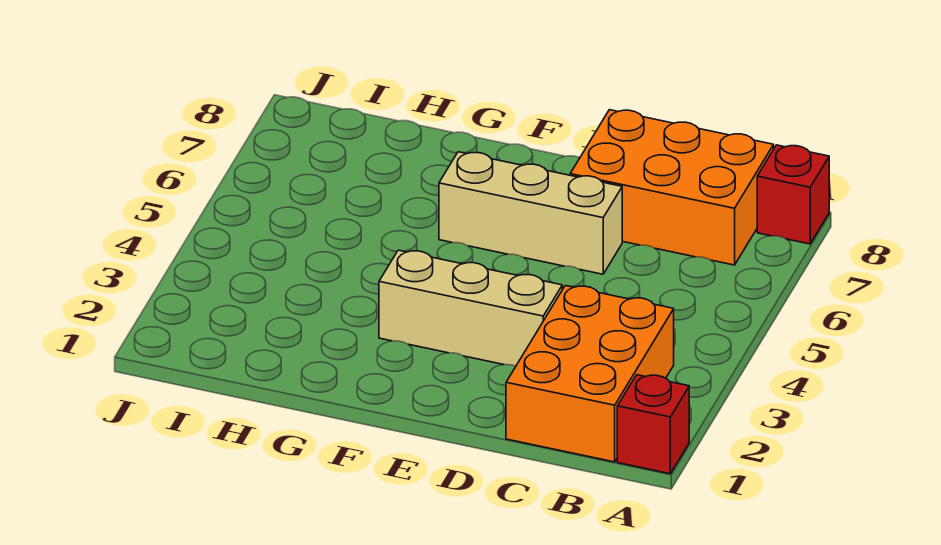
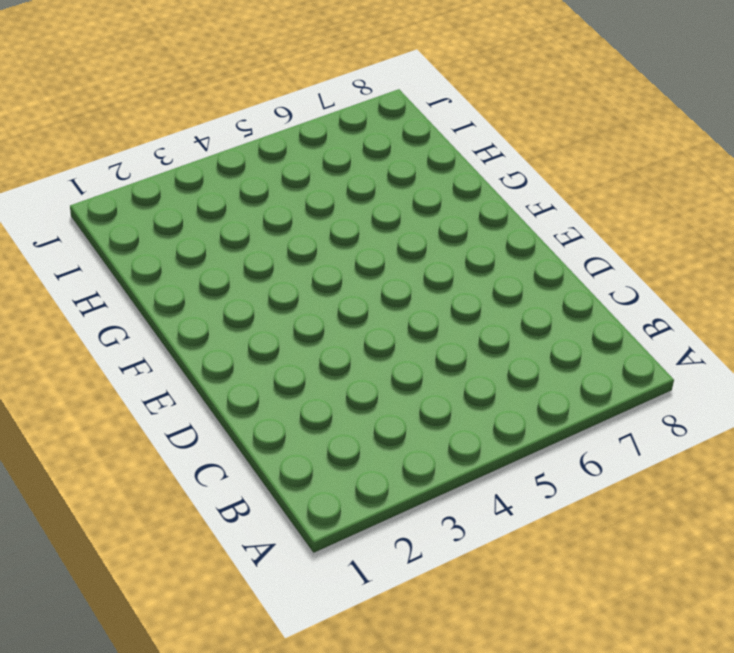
none -> red brick A1 level 1
none -> red brick A8 level 1

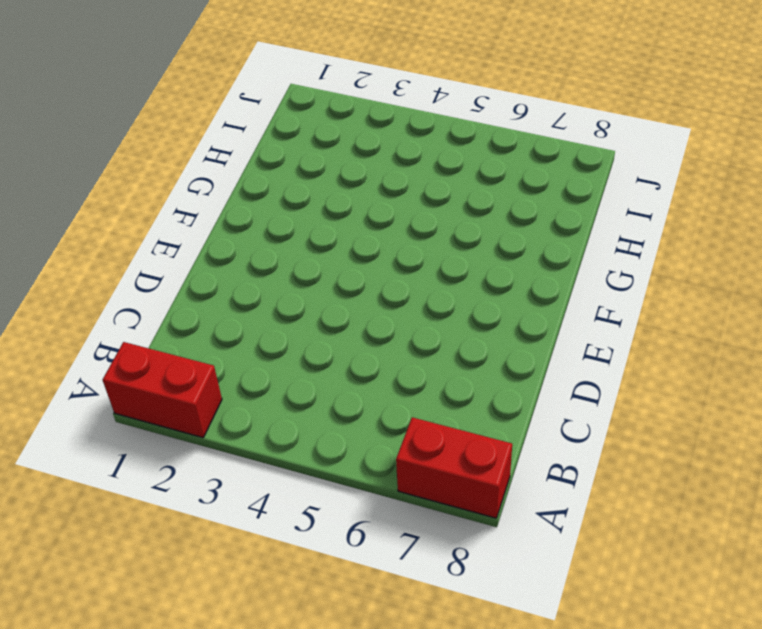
red brick A1:A2 level 1 -> red brick A1 level 1
red brick A7:A8 level 1 -> red brick A8 level 1
none -> orange brick B1:C3 level 1
none -> orange brick B7:D8 level 1

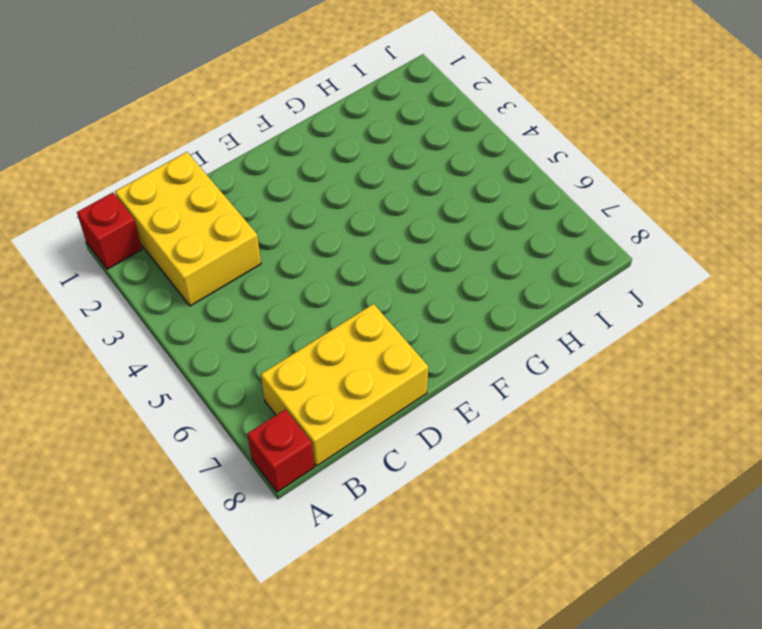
yellow brick B1:C3 level 1 -> orange brick B1:C3 level 1
yellow brick B7:D8 level 1 -> orange brick B7:D8 level 1
none -> tan brick D3:F3 level 1
none -> tan brick D6:F6 level 1

